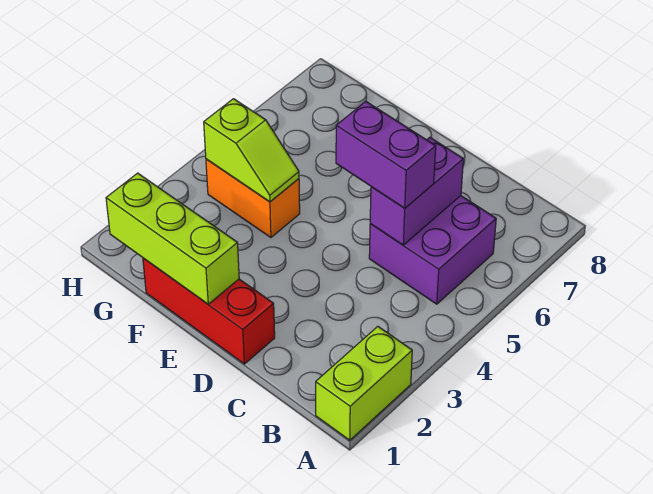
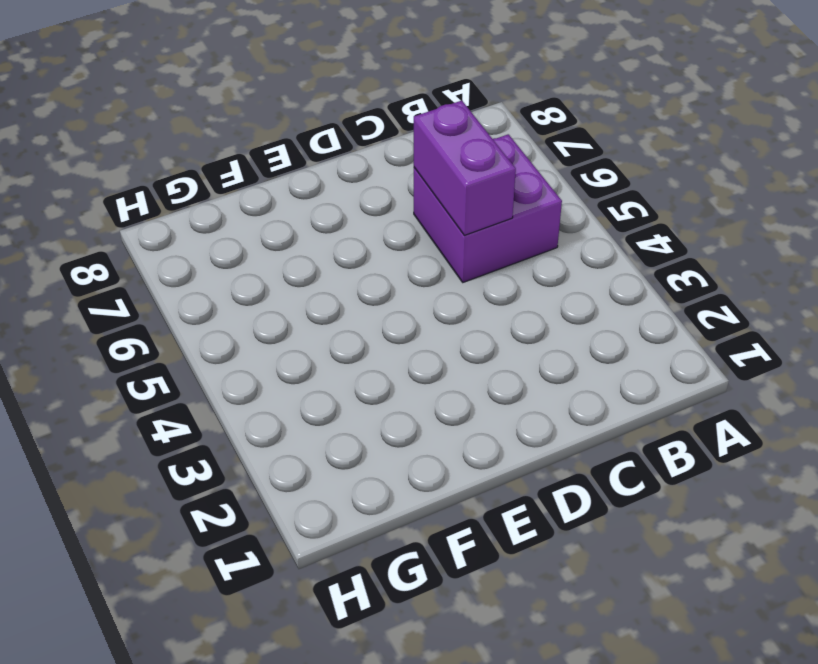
none -> lime brick A1:A2 level 1
none -> red brick D1:F1 level 1

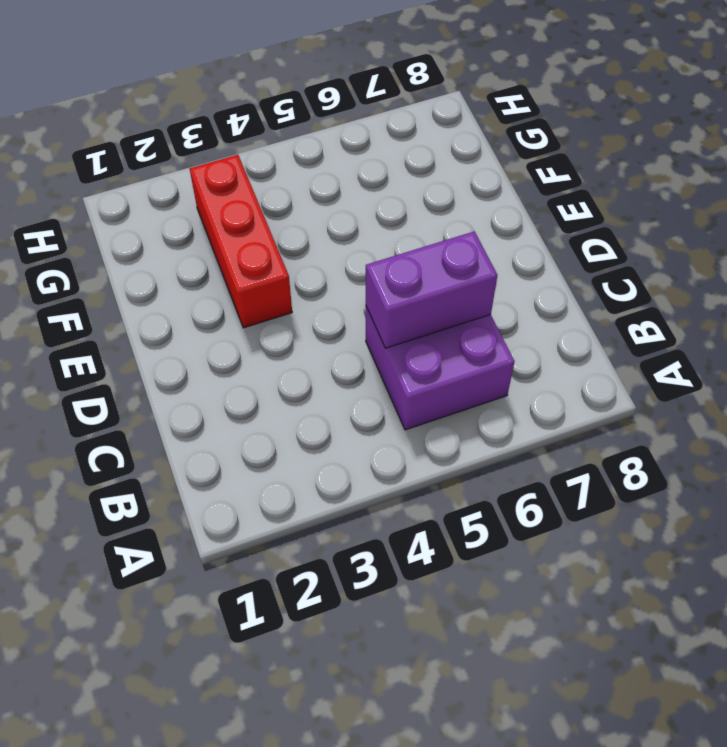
red brick E3:G3 level 1 -> red brick D1:F1 level 1
none -> lime brick A1:A2 level 1
none -> orange brick F4:G4 level 1

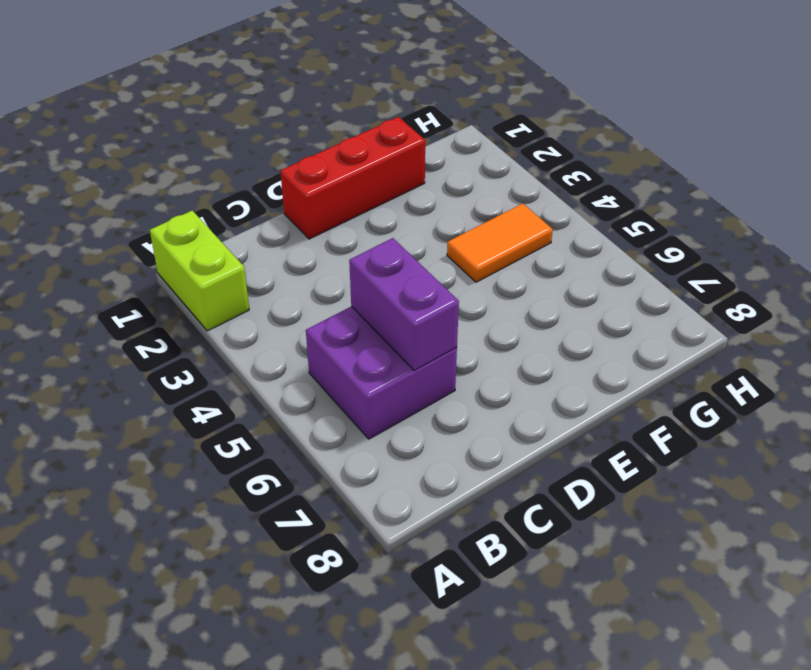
orange tile F4:G4 level 1 -> orange brick F4:G4 level 1
none -> lime brick E1:G1 level 2
none -> lime slope F4:G4 level 2 top G

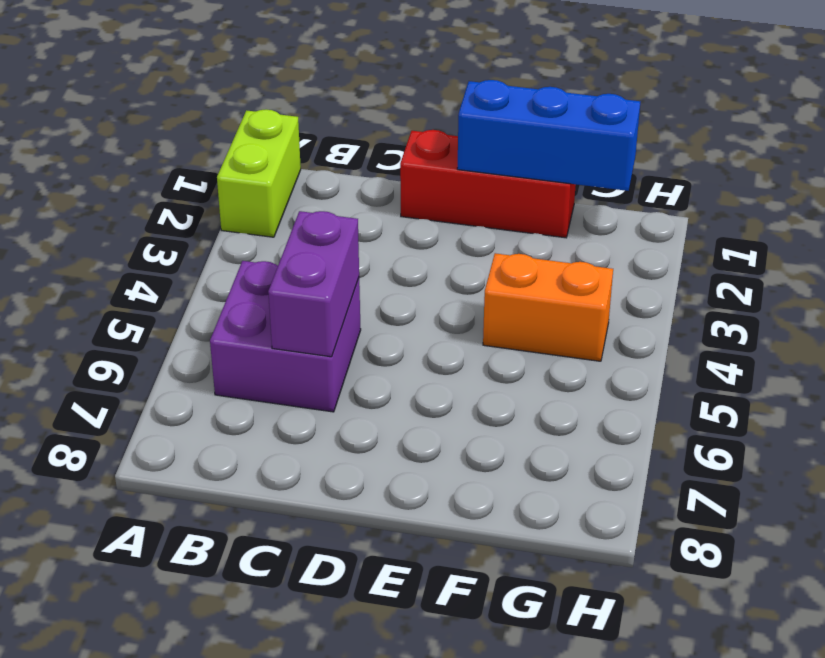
blue brick E1:G1 level 2 -> lime brick E1:G1 level 2
none -> lime slope F4:G4 level 2 top G
none -> purple brick C5:D5 level 3

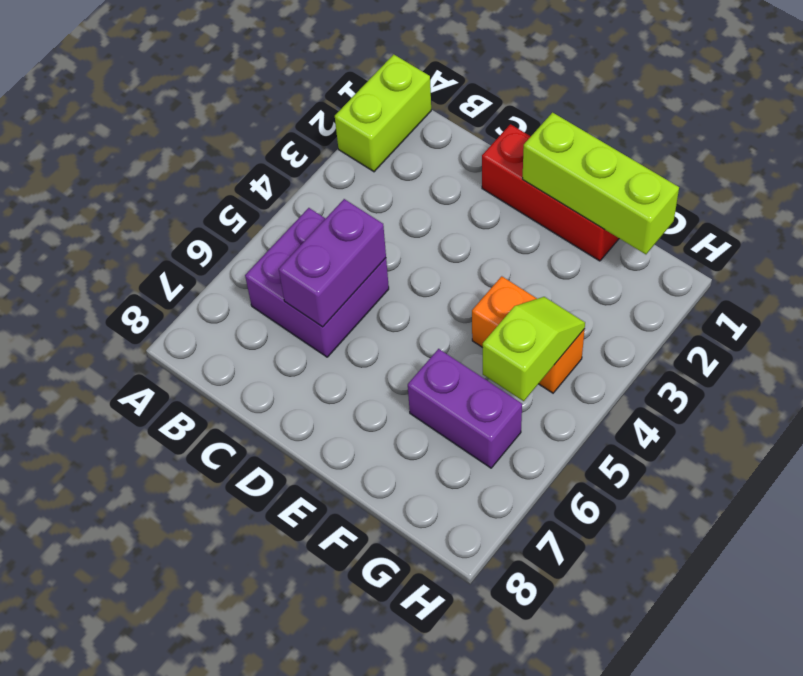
purple brick F6:G6 level 1 -> purple brick C5:D5 level 3
lime slope G4:G5 level 2 top 5 -> lime slope F4:G4 level 2 top G

